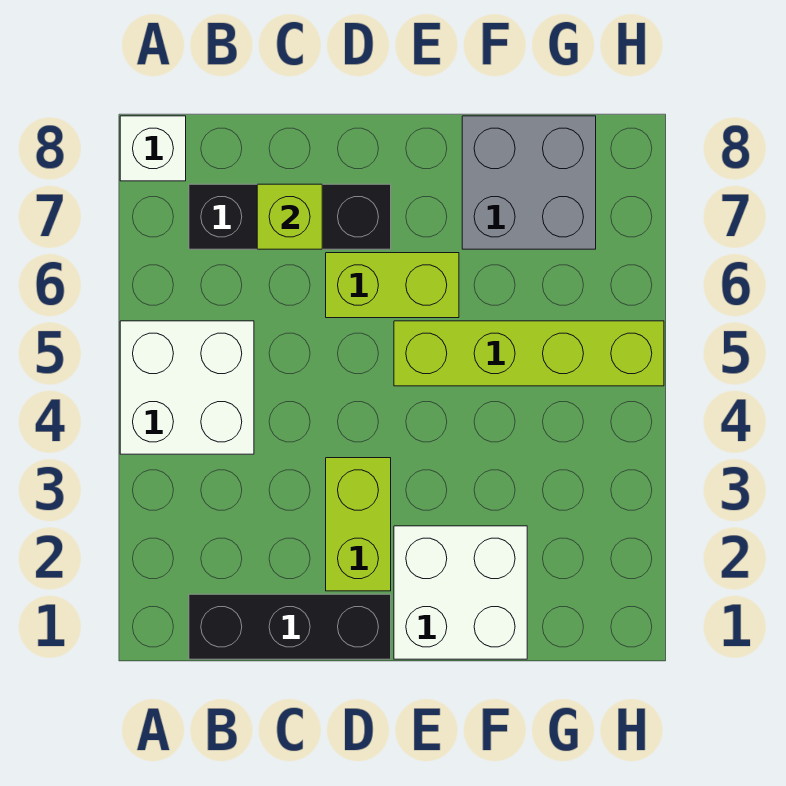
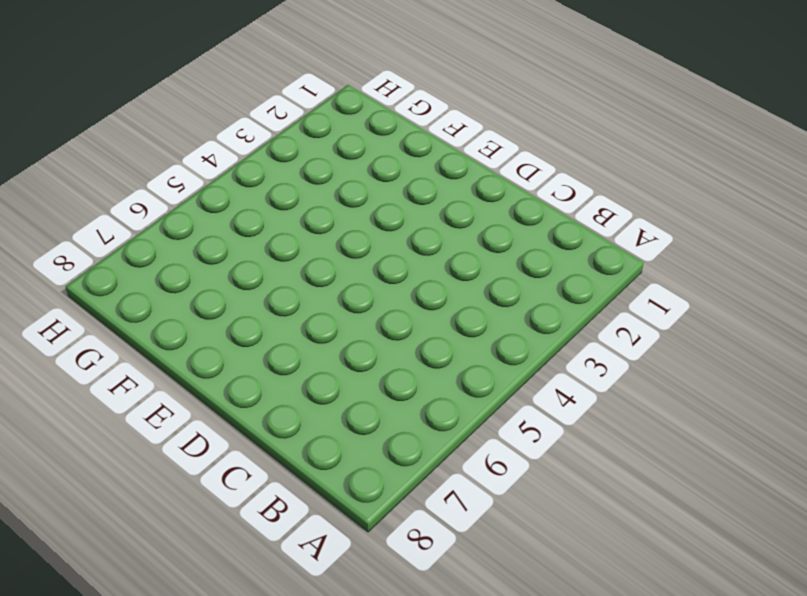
none -> white brick A4:B5 level 1
none -> white brick A8 level 1

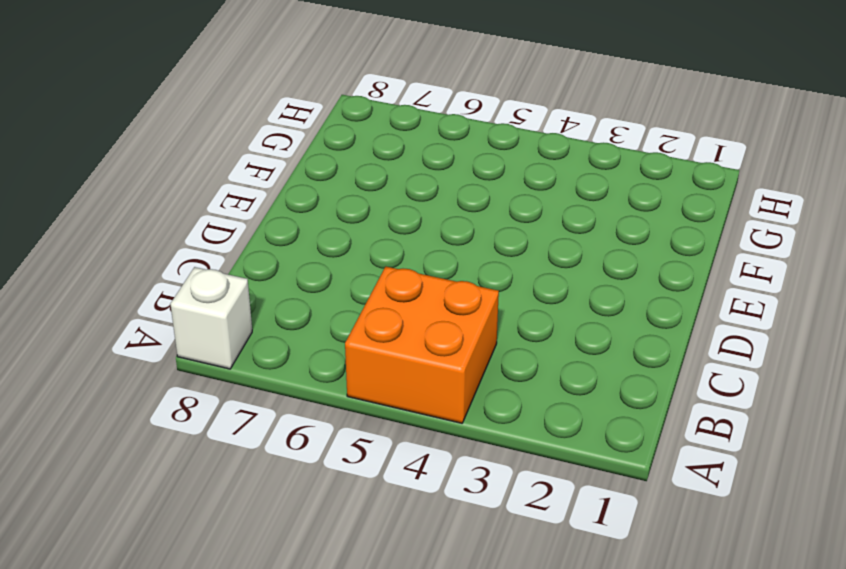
orange brick A4:B5 level 1 -> white brick A4:B5 level 1
none -> black brick B1:D1 level 1
none -> black brick B7:D7 level 1

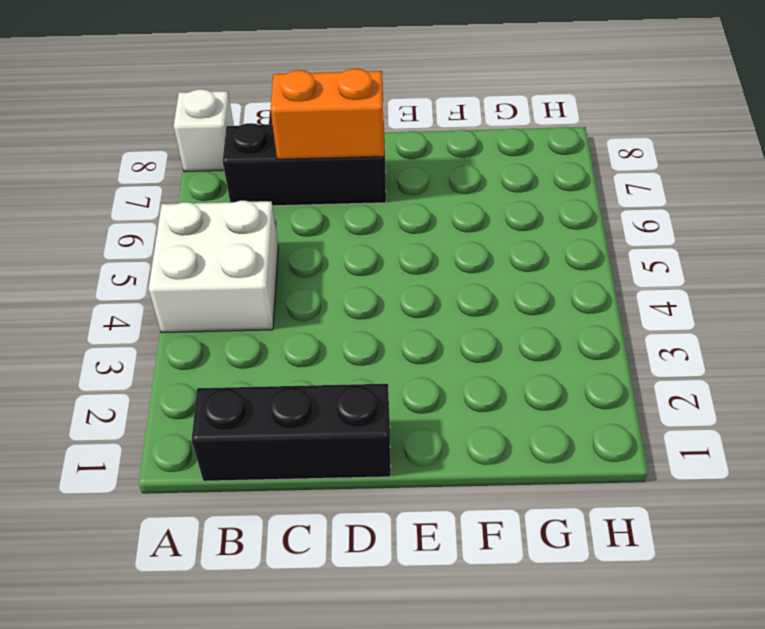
orange brick C7:D7 level 2 -> lime brick C7 level 2
none -> lime brick D2:D3 level 1
none -> lime brick D6:E6 level 1

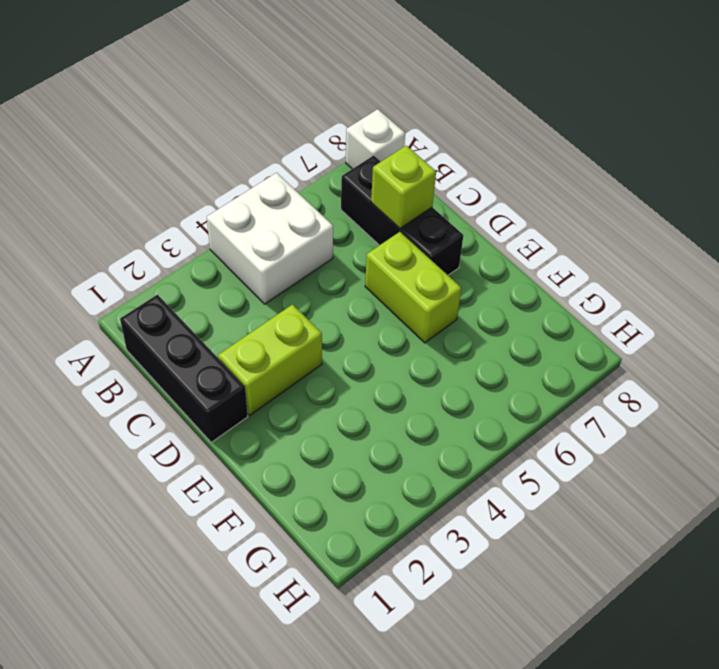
none -> white brick E1:F2 level 1
none -> lime brick E5:H5 level 1

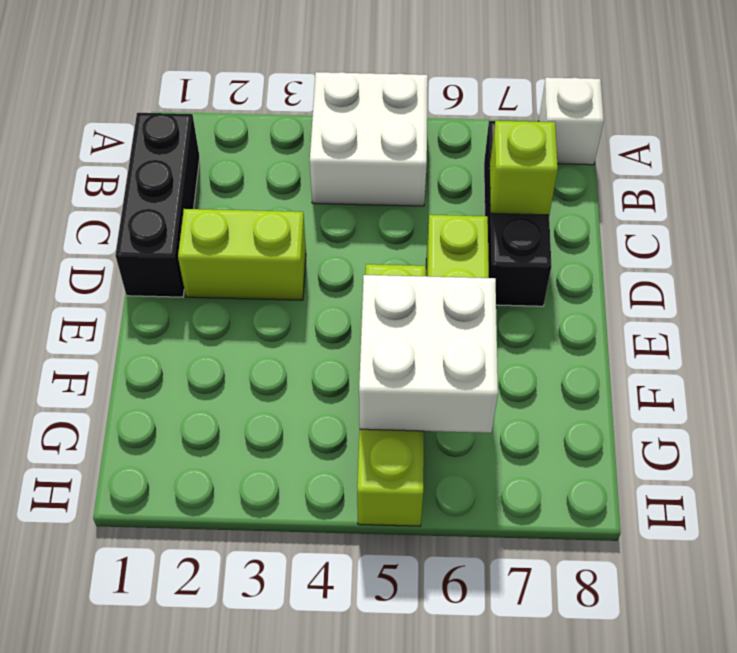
white brick F5:G6 level 2 -> white brick E1:F2 level 1
none -> grey brick F7:G8 level 1

